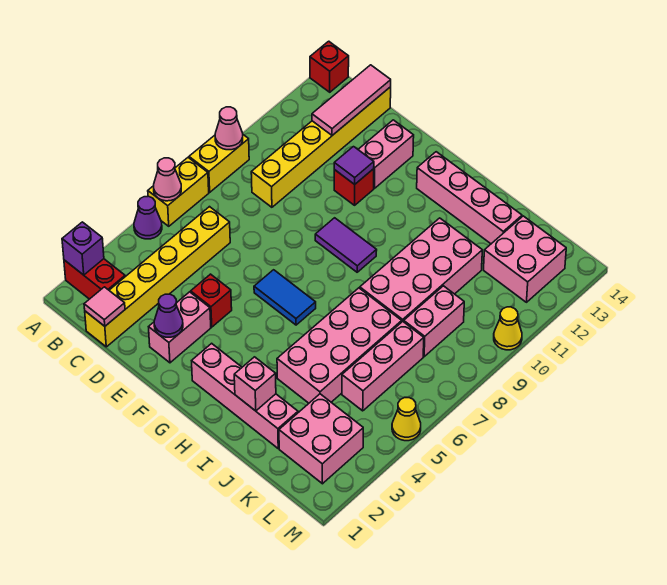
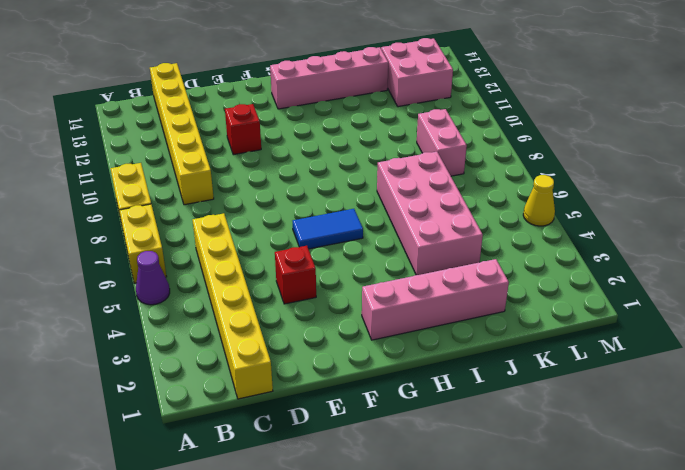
none -> red brick A2:B2 level 1
none -> red brick A14 level 1
none -> pink brick E2:E3 level 1
none -> pink brick E12:E13 level 1

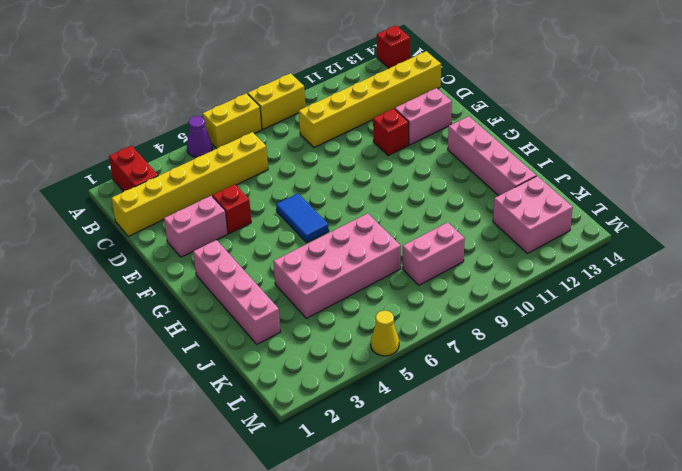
none -> purple tile F9:G9 level 1
none -> pink brick I8:J11 level 1
none -> pink brick K2:L3 level 1
none -> pink brick K5:K7 level 1

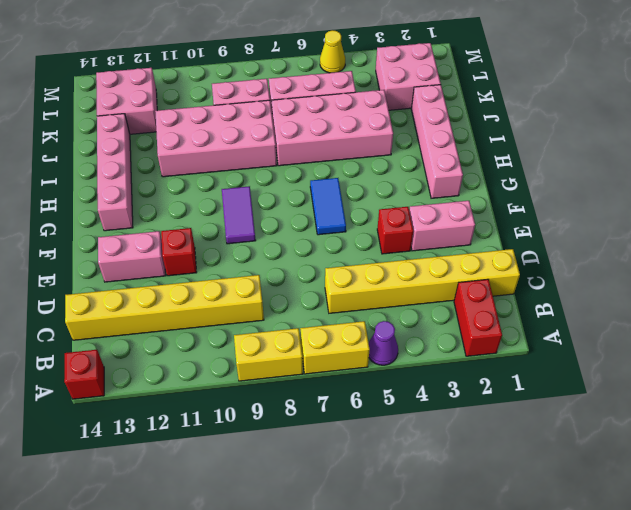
none -> yellow cone M10 level 1
none -> purple brick A2 level 2
none -> pink cone A6 level 2
none -> pink cone A9 level 2

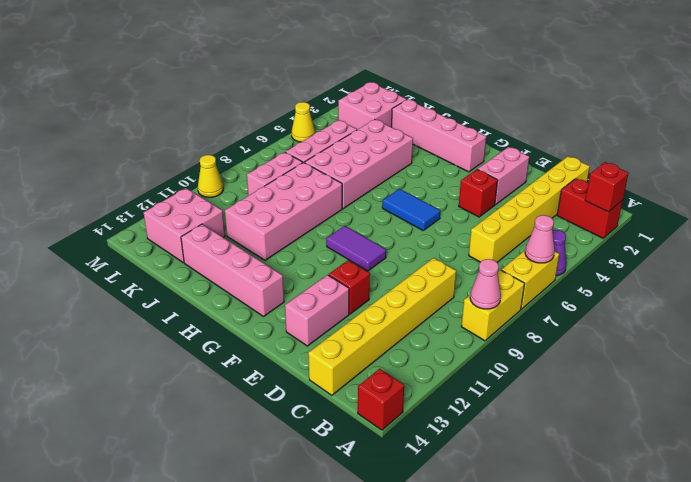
red brick A2 level 2 -> purple brick A2 level 2
none -> pink tile C1 level 2
none -> pink tile C12:C14 level 2
none -> purple cone E2 level 2
none -> purple tile E11 level 2

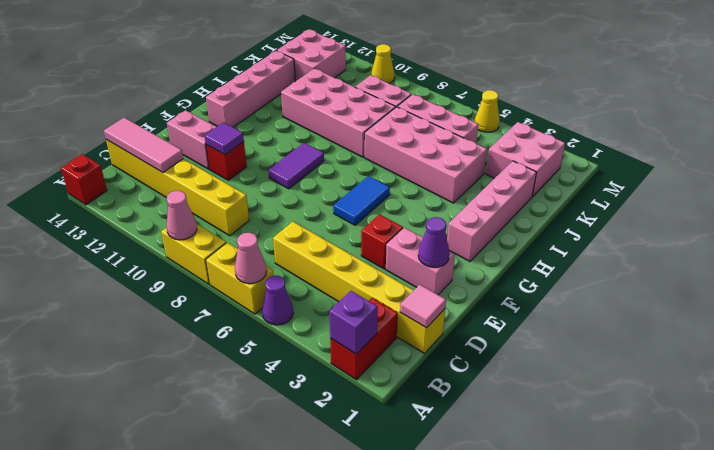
none -> pink brick I2 level 2

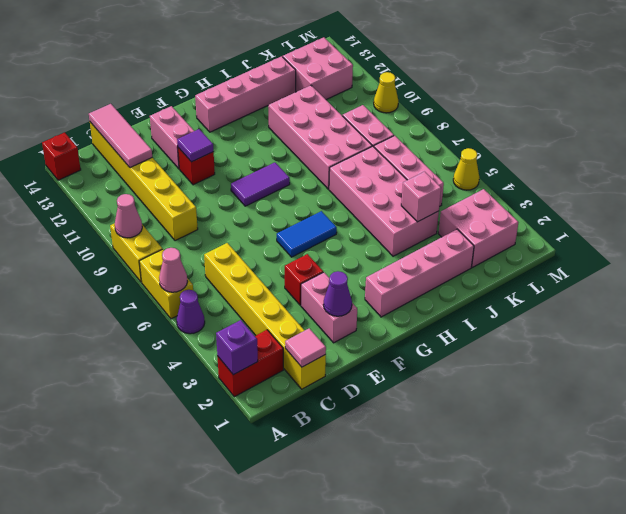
pink brick J4 level 2 -> pink brick I2 level 2

